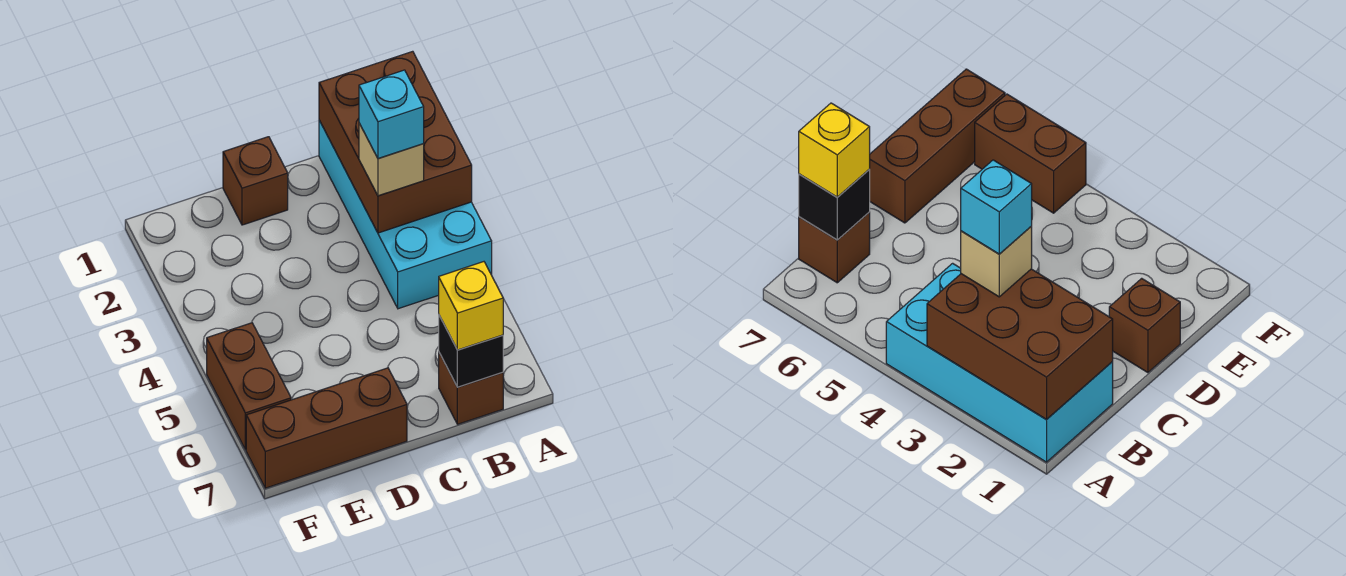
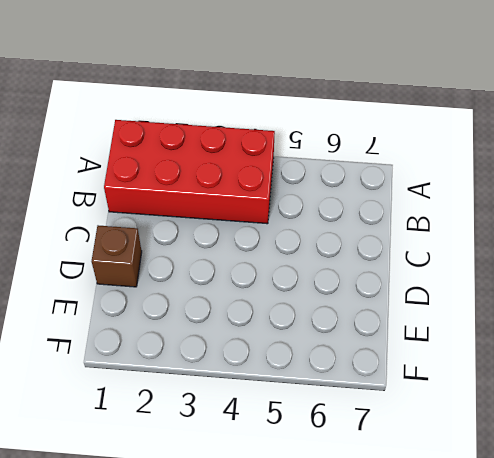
red brick A1:B4 level 1 -> cyan brick A1:B4 level 1
none -> brown brick B7 level 1
none -> brown brick D7:F7 level 1

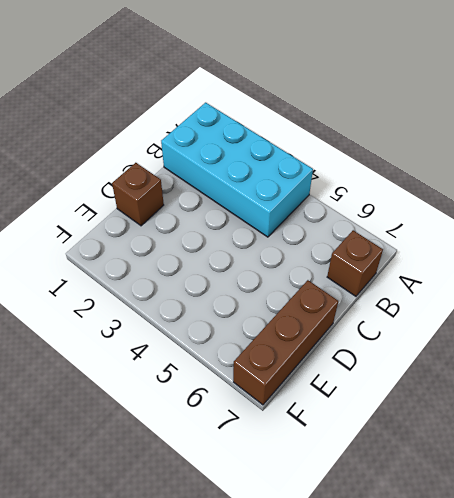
none -> brown brick F5:F6 level 1
none -> brown brick A1:B3 level 2

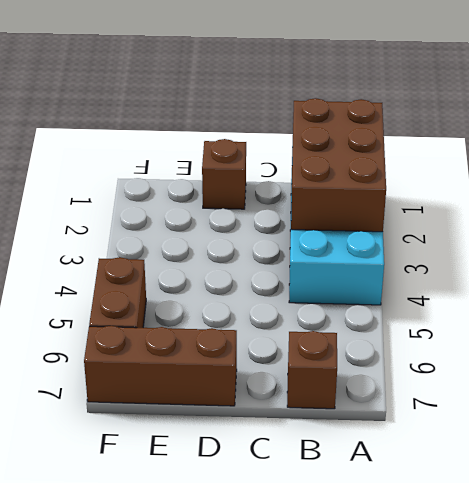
none -> black brick B7 level 2
none -> tan brick B3 level 3

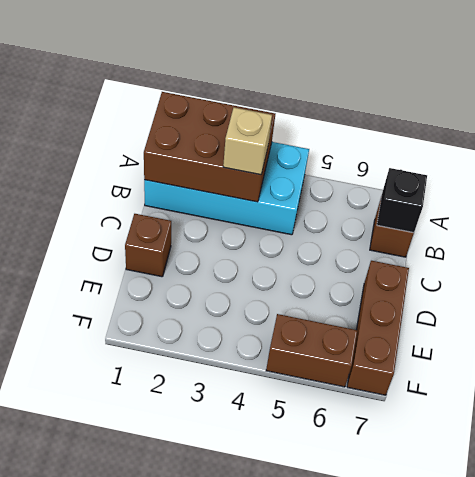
none -> yellow brick B7 level 3
none -> cyan brick B3 level 4

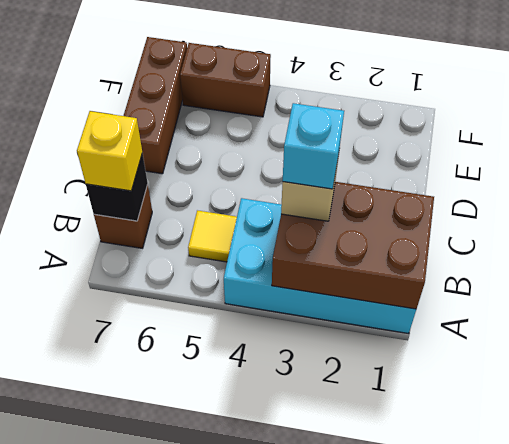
yellow tile B5 level 1 -> none
none -> brown brick D1 level 1

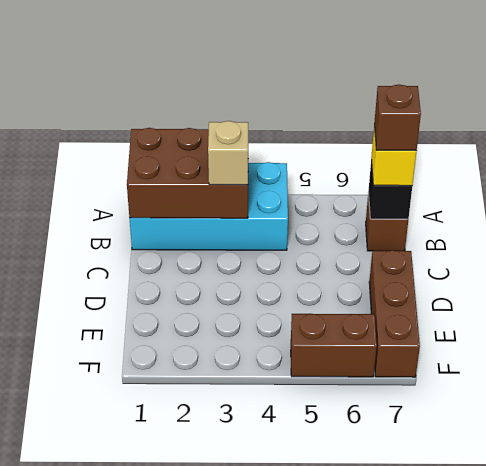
brown brick B7 level 4 -> brown brick D1 level 1
none -> cyan brick B3 level 4

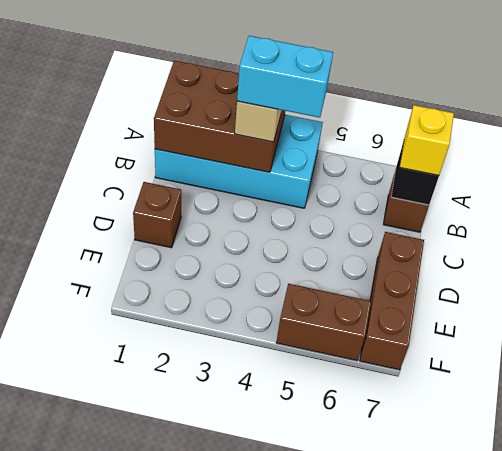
cyan brick B3:B4 level 4 -> cyan brick B3 level 4

